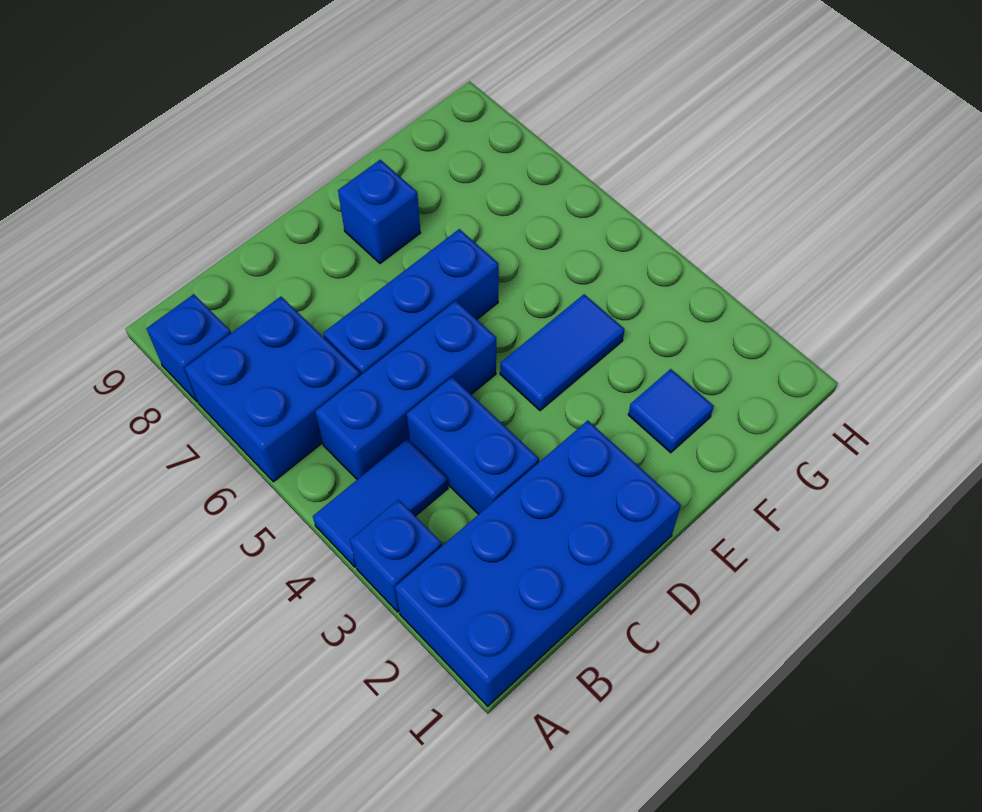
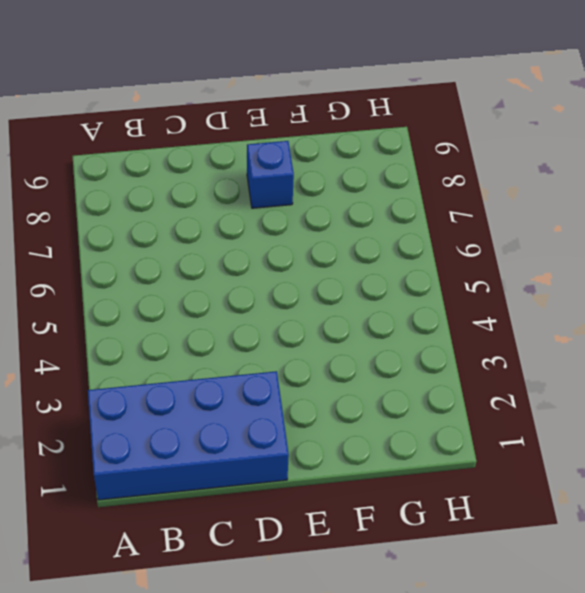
none -> blue brick A3 level 1
none -> blue tile A4:B4 level 1

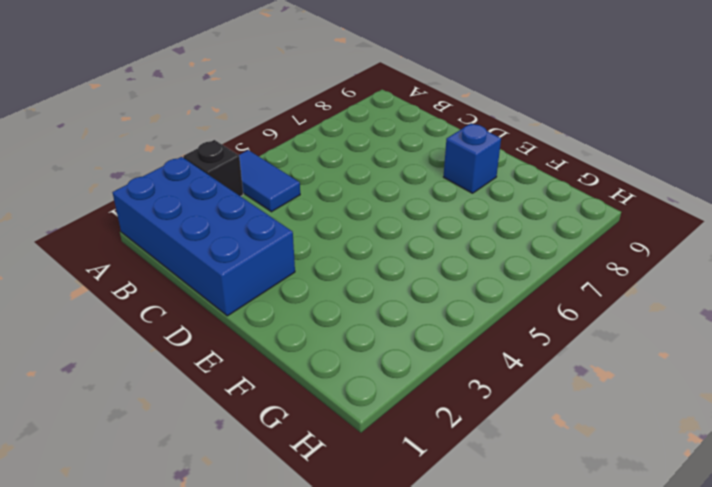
black brick A3 level 1 -> blue brick A3 level 1
none -> blue brick A6:B7 level 1
none -> blue brick A8 level 1

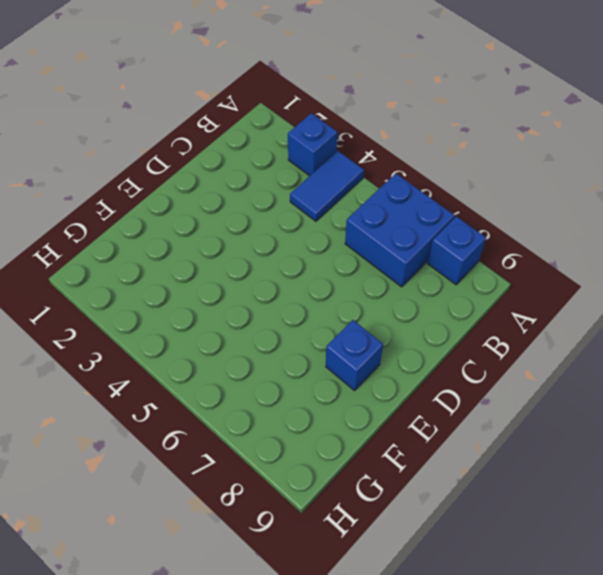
none -> blue brick A1:D2 level 1
none -> blue brick B5:D5 level 1

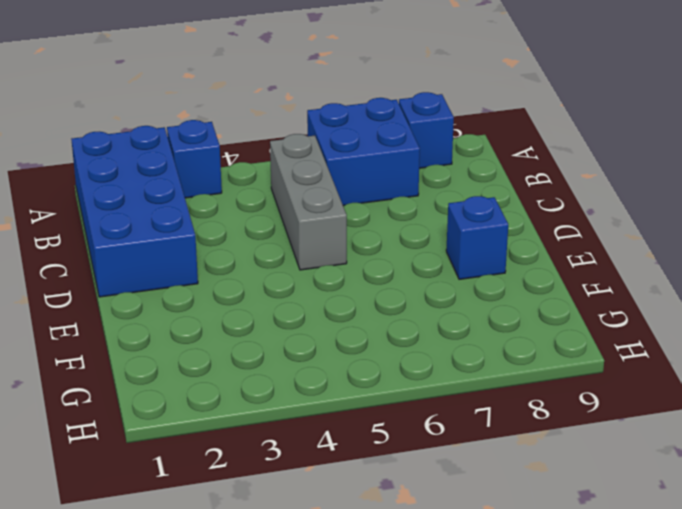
grey brick B5:D5 level 1 -> blue brick B5:D5 level 1
none -> blue tile A4:B4 level 1
none -> blue brick C3:C4 level 1

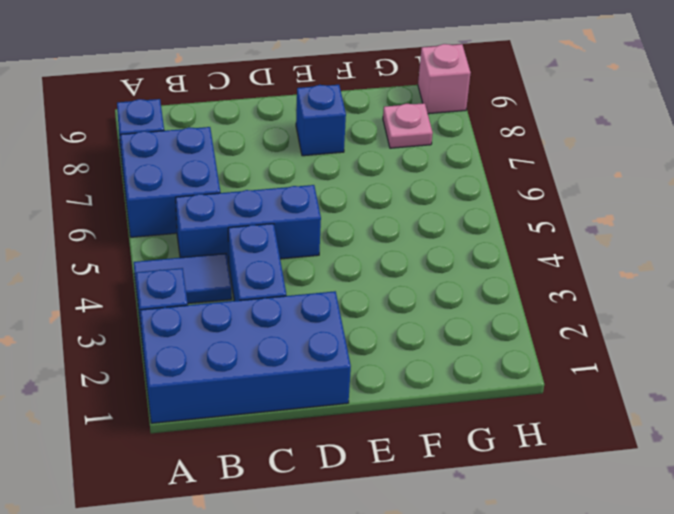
pink plate G8 level 1 -> none
pink brick H9 level 1 -> none
none -> blue brick C6:E6 level 1
none -> blue tile E4:F4 level 1

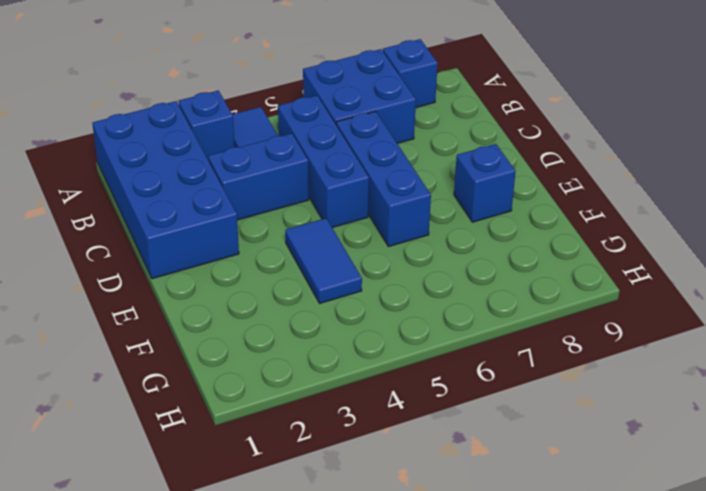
none -> blue tile F2 level 1

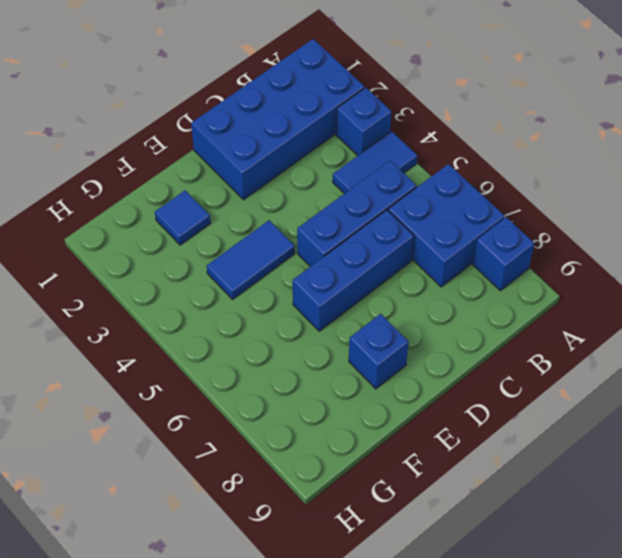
none -> blue brick C3:C4 level 1

